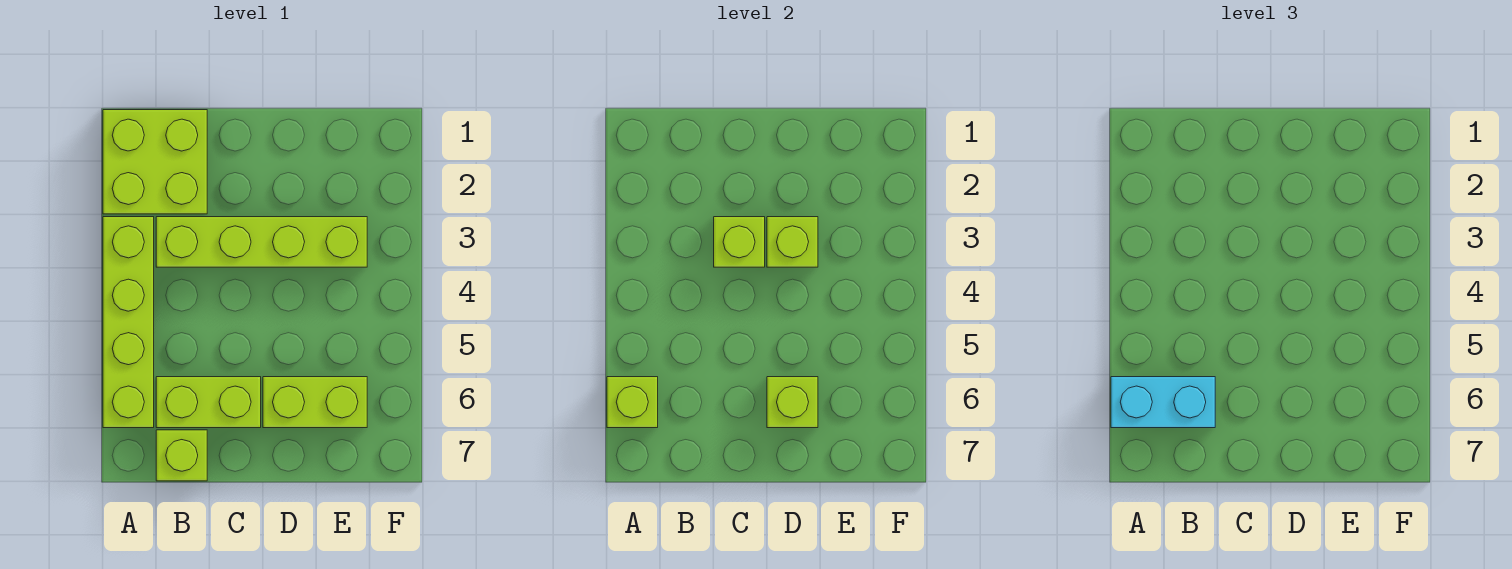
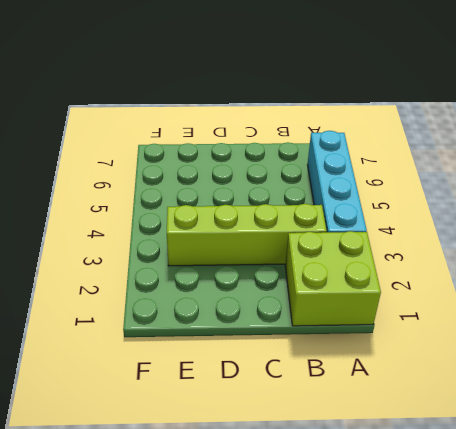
cyan brick A3:A6 level 1 -> lime brick A3:A6 level 1
none -> lime brick B6:C6 level 1
none -> lime brick B7 level 1

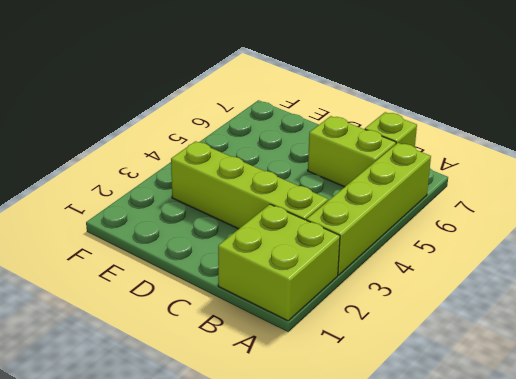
none -> lime brick D6:E6 level 1
none -> lime brick A6 level 2

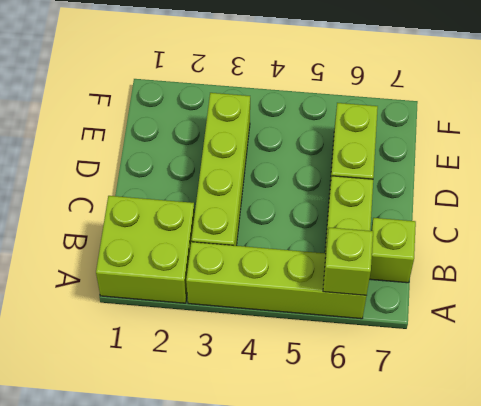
none -> lime brick C3 level 2
none -> lime brick D3 level 2

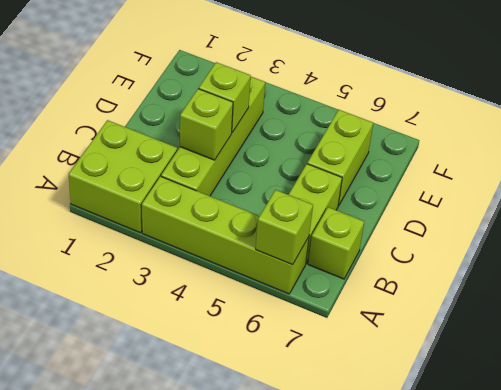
none -> lime brick D6 level 2
none -> cyan brick A6:B6 level 3

